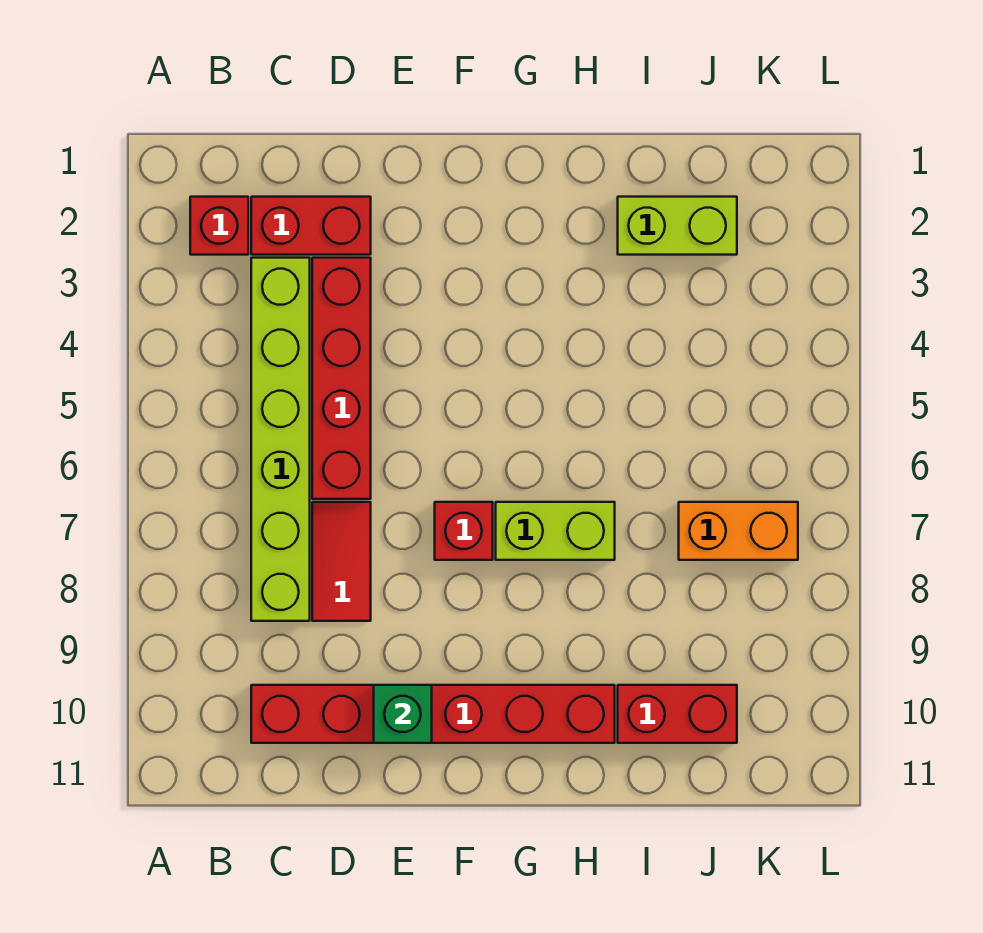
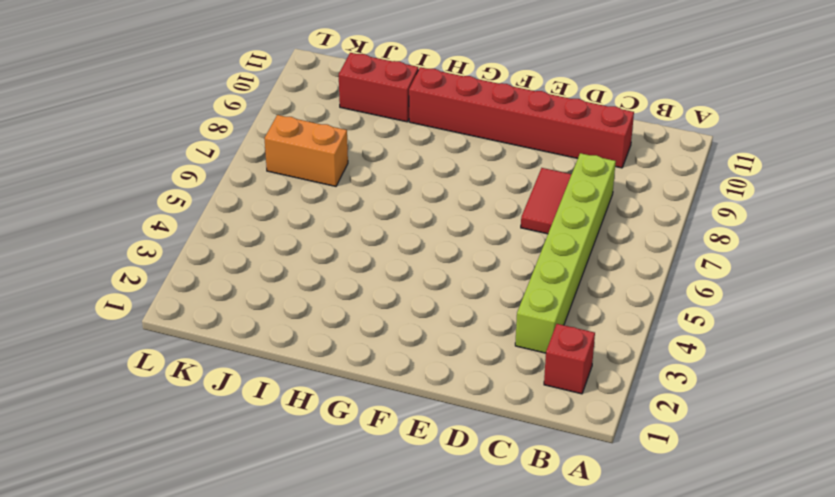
none -> red brick C2:D2 level 1
none -> red brick D3:D6 level 1
none -> red brick F7 level 1

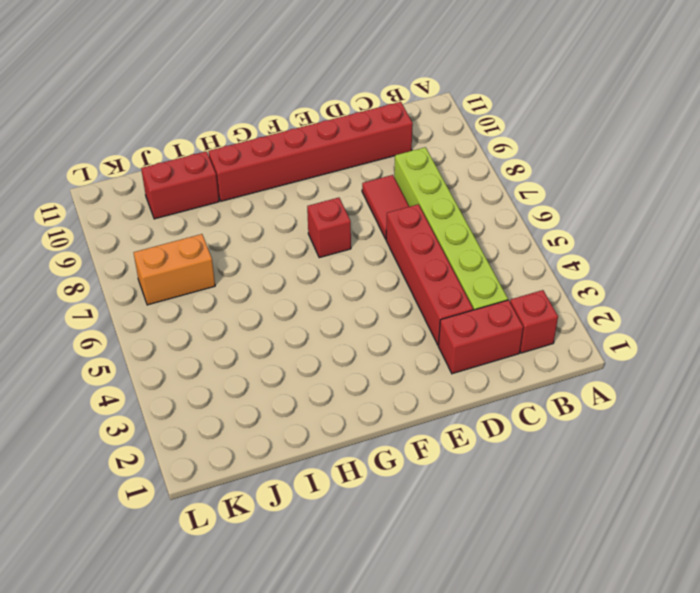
none -> lime brick G7:H7 level 1
none -> lime brick I2:J2 level 1
none -> green brick E10 level 2

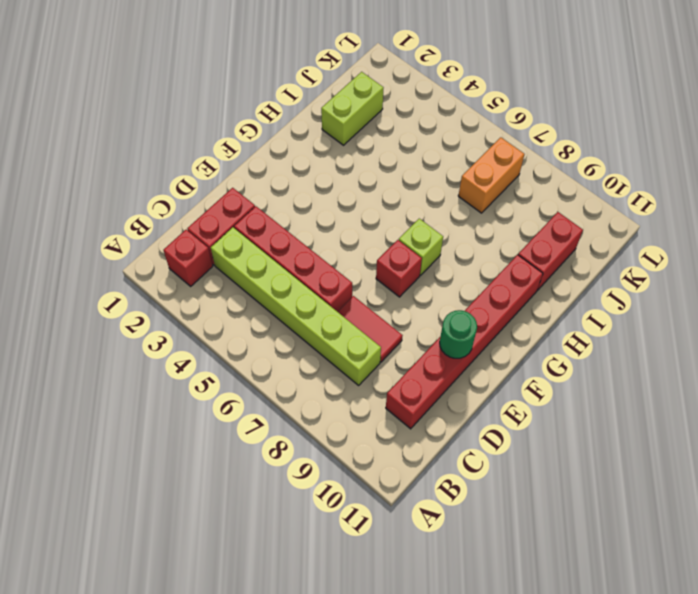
green round brick E10 level 2 -> green brick E10 level 2
lime brick G7 level 1 -> lime brick G7:H7 level 1

